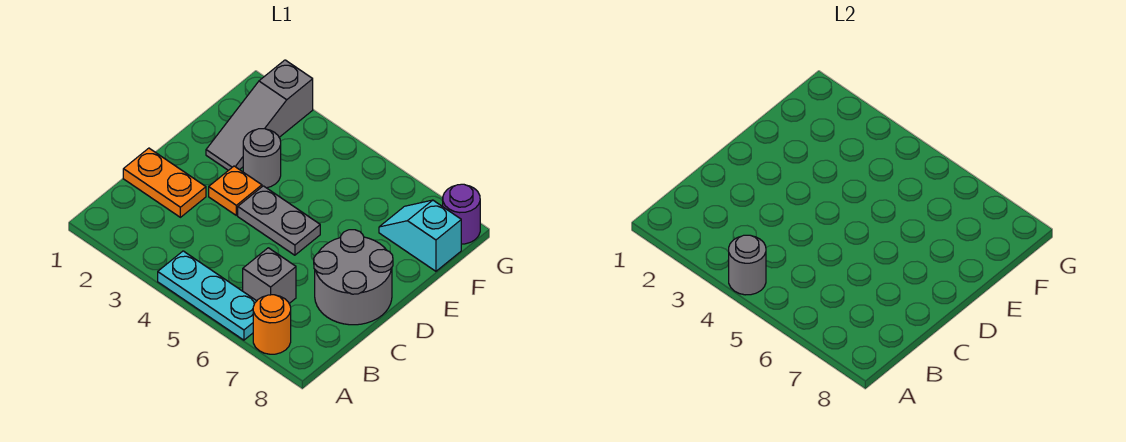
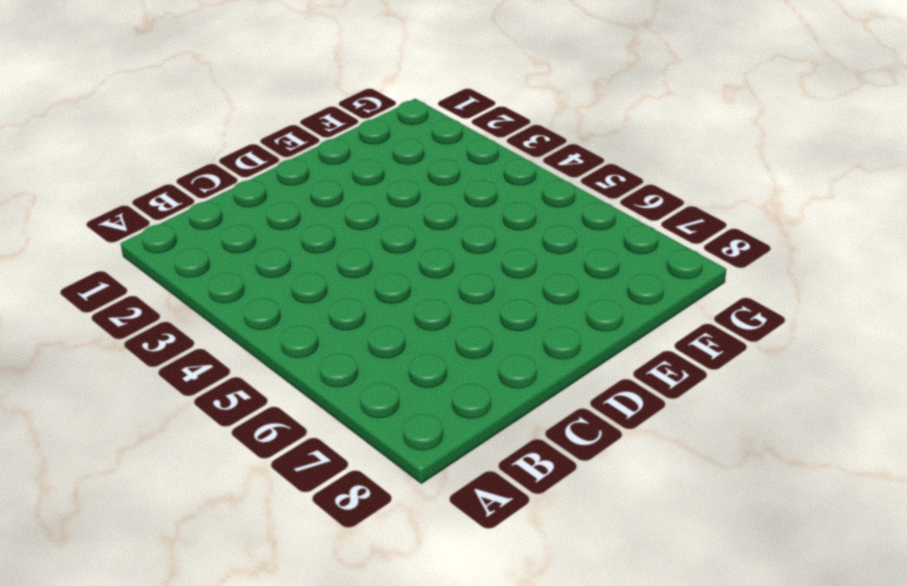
none -> cyan plate A4:A6 level 1
none -> orange round brick A7 level 1
none -> grey brick B6 level 1

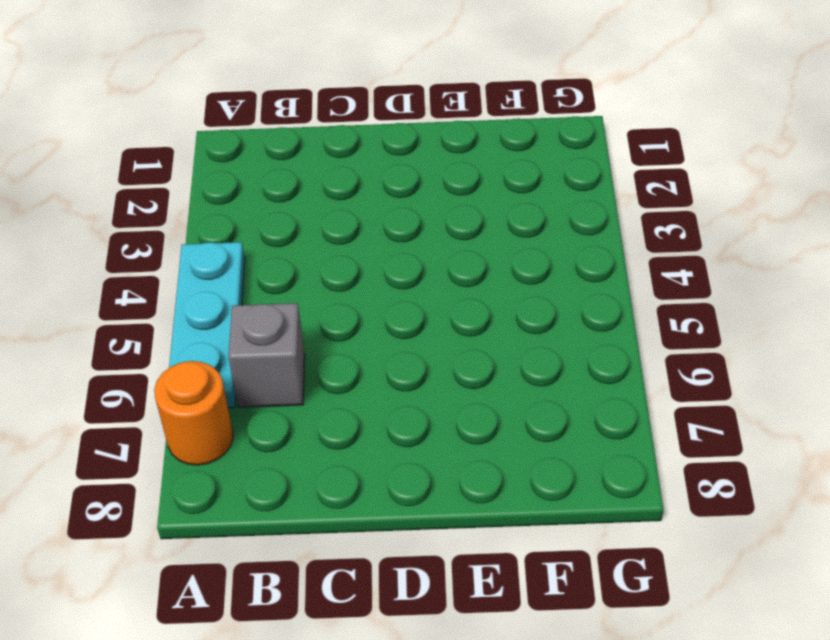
none -> orange plate C1:C2 level 1
none -> grey round brick C7:D8 level 1
none -> orange plate D3 level 1

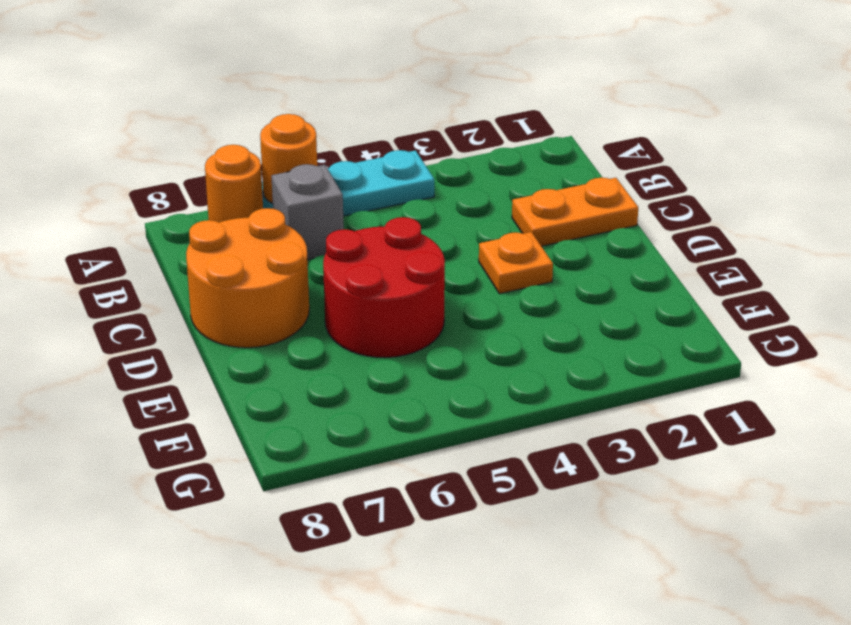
orange round brick A6 level 2 -> none
orange round brick C7:D8 level 1 -> grey round brick C7:D8 level 1
red round brick D5:E6 level 1 -> grey plate D4:D5 level 1
none -> grey slope E2:G2 level 1 top G
none -> grey round brick E3 level 1
none -> cyan slope F7:F8 level 1 top 8

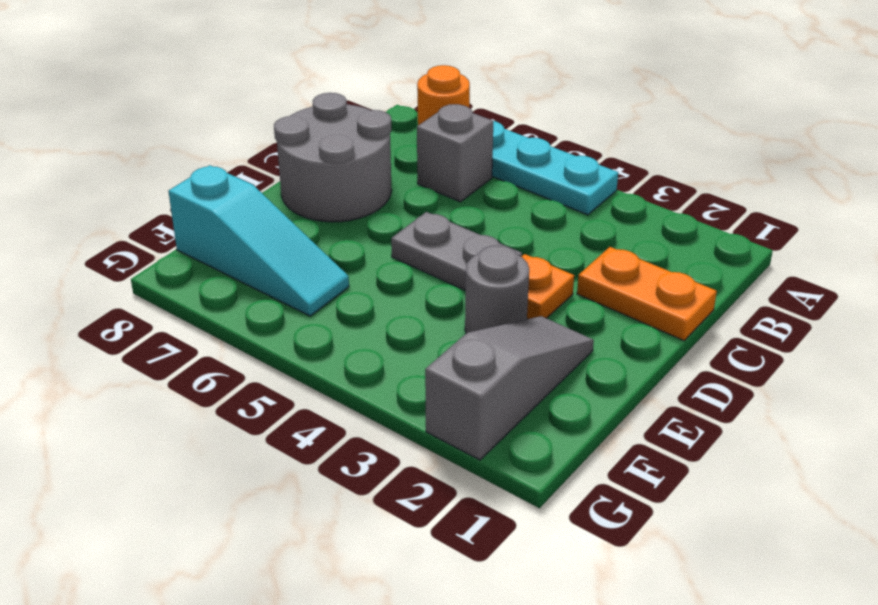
cyan slope F6:F8 level 1 top 8 -> cyan slope F7:F8 level 1 top 8
none -> purple round brick G8 level 1
none -> grey round brick A4 level 2

